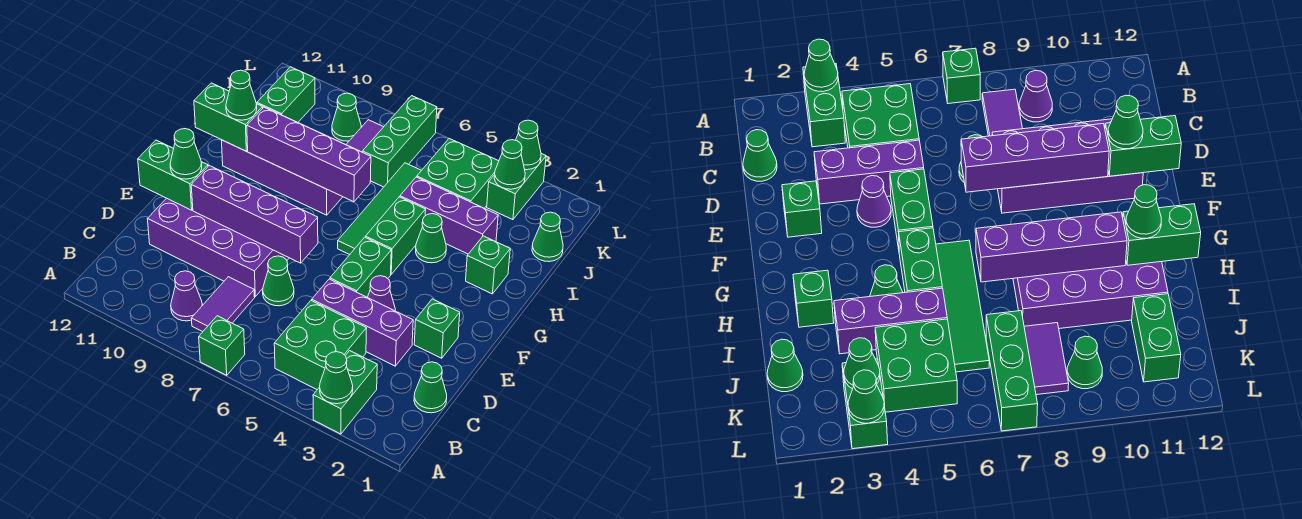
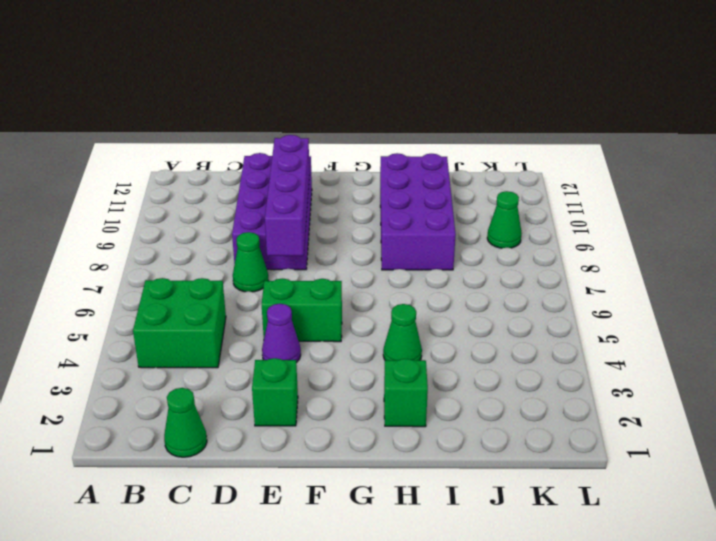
none -> green brick A3:B3 level 1
none -> green brick A7 level 1
none -> purple tile B8:C8 level 1
none -> purple cone B9 level 1

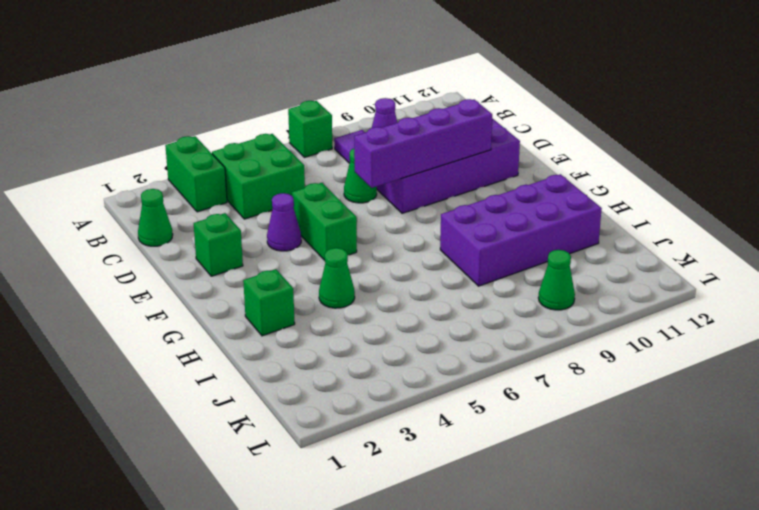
none -> purple brick D3:D5 level 1
none -> green brick G5:H5 level 1
none -> green tile G6:J6 level 1
none -> purple brick I3:I5 level 1

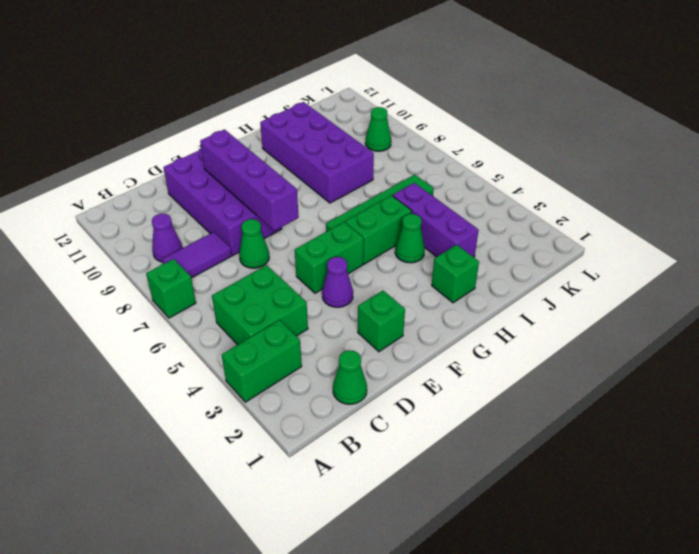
none -> purple brick D3:D5 level 1
none -> green cone J1 level 1
none -> green brick J4:K5 level 1
none -> green brick J7:L7 level 1

